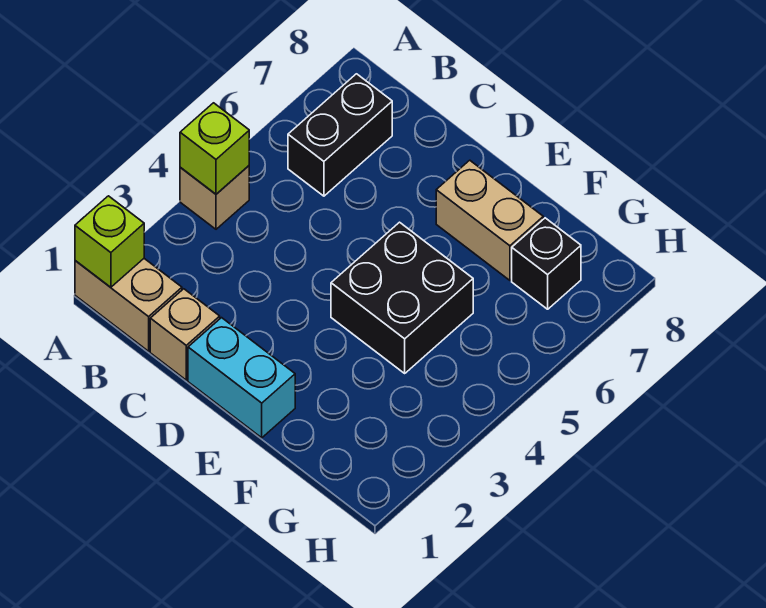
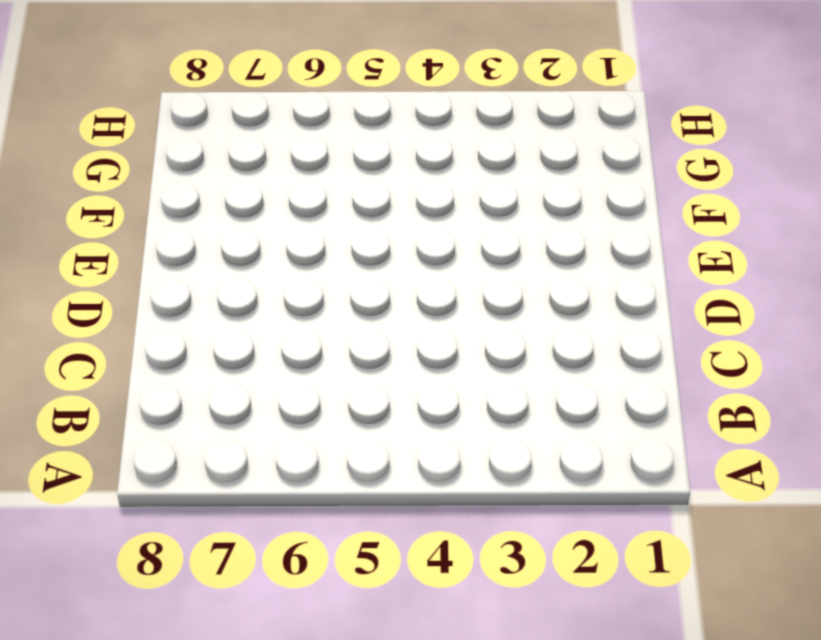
none -> tan brick A1:B1 level 1
none -> tan brick A4 level 1

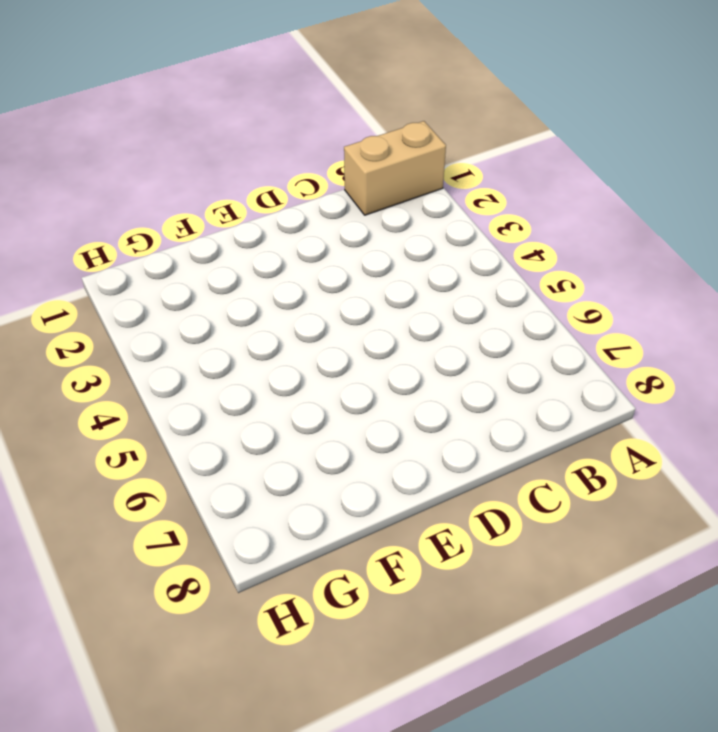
none -> tan brick A4 level 1
none -> black brick B6:B7 level 1

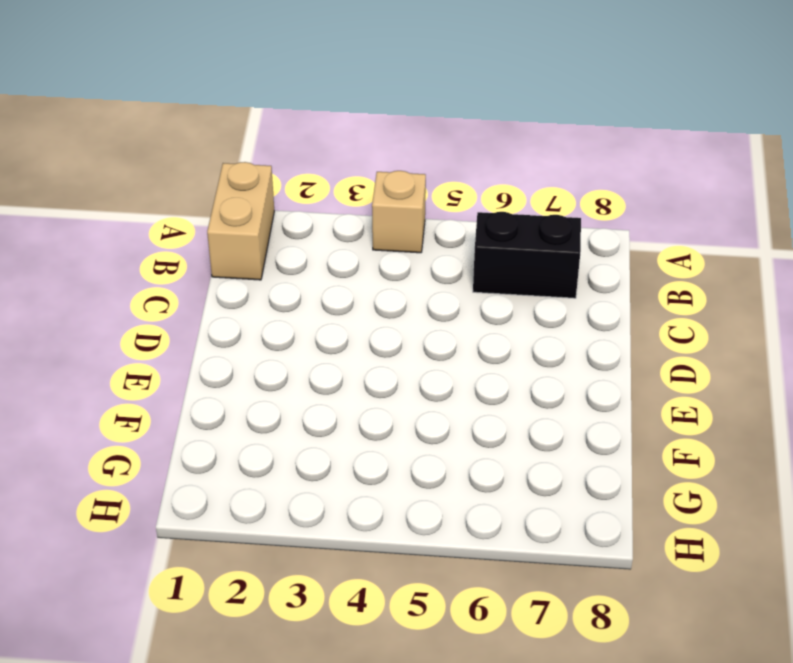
none -> tan brick C1 level 1
none -> cyan brick D1:E1 level 1

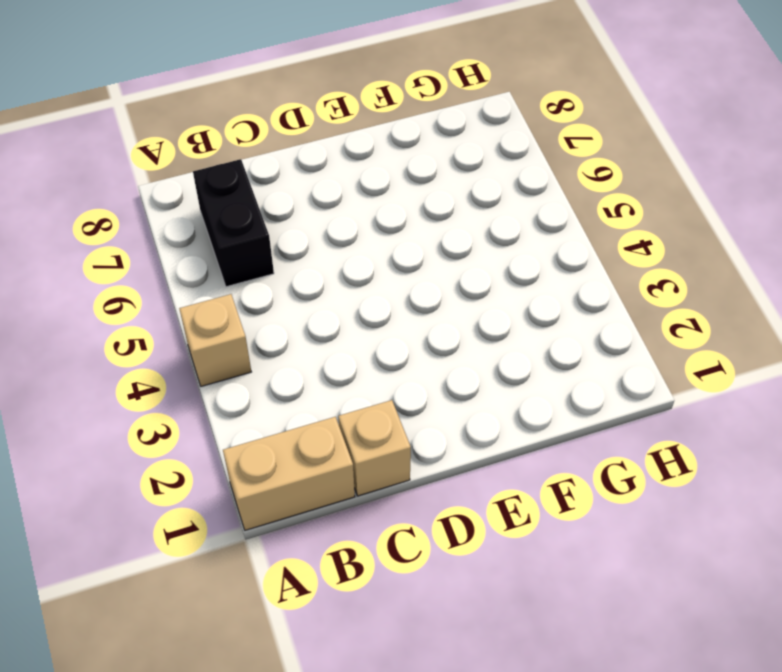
none -> cyan brick D1:E1 level 1
none -> black brick E4:F5 level 1

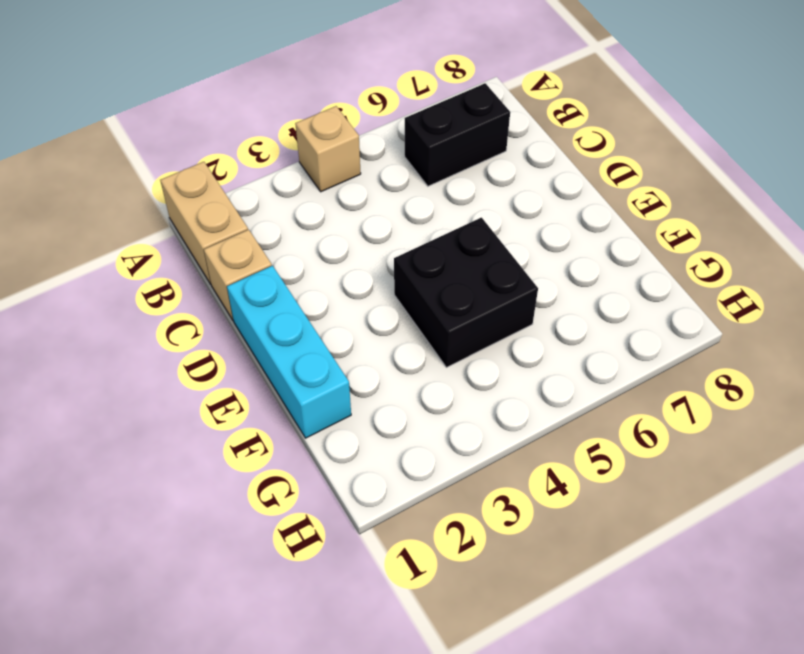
cyan brick D1:F1 level 1 -> cyan brick D1:E1 level 1
none -> tan brick E7:F7 level 1
none -> black brick G7 level 1

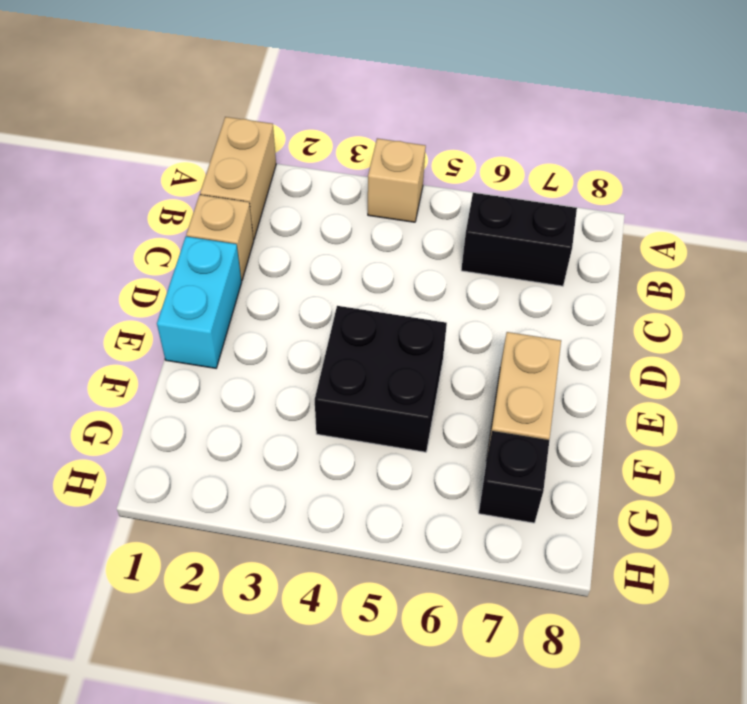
none -> lime brick A1 level 2
none -> lime brick A4 level 2

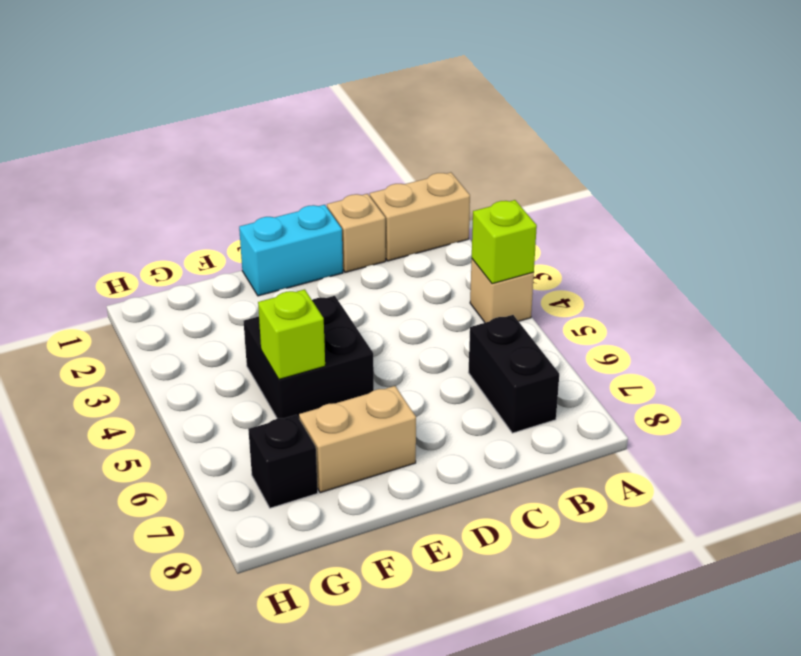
lime brick F5 level 2 -> lime brick A1 level 2

